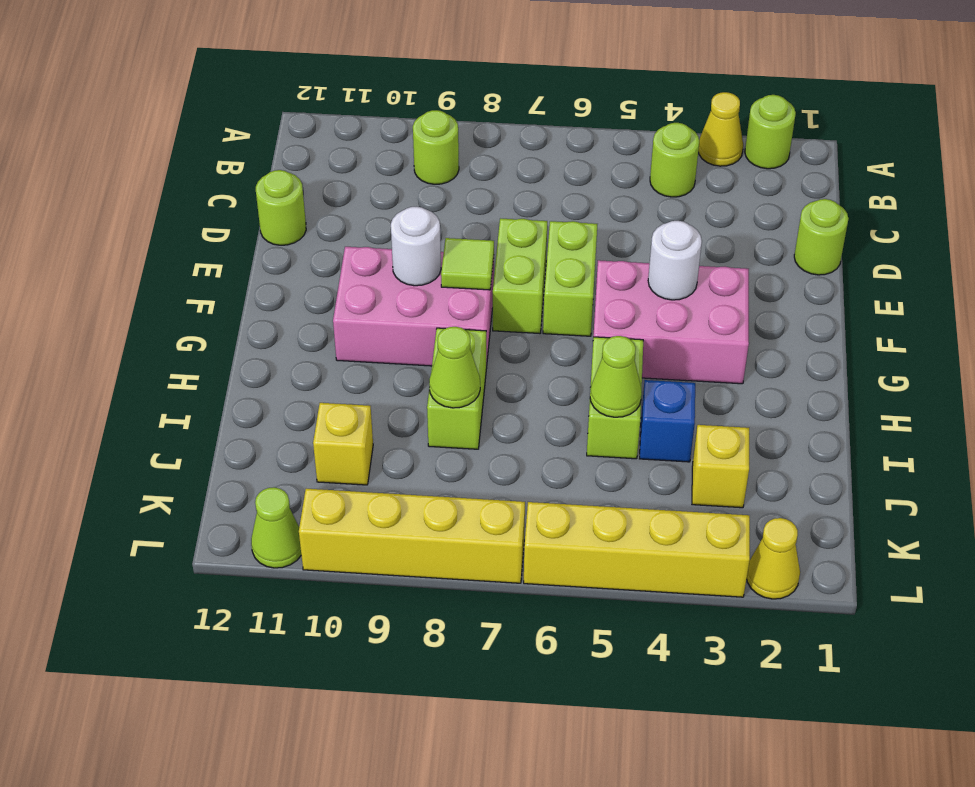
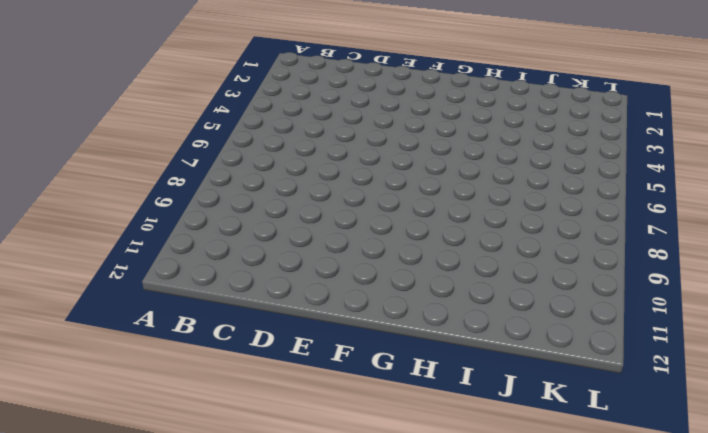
none -> lime round brick A2 level 1
none -> yellow cone A3 level 1
none -> lime round brick B4 level 1

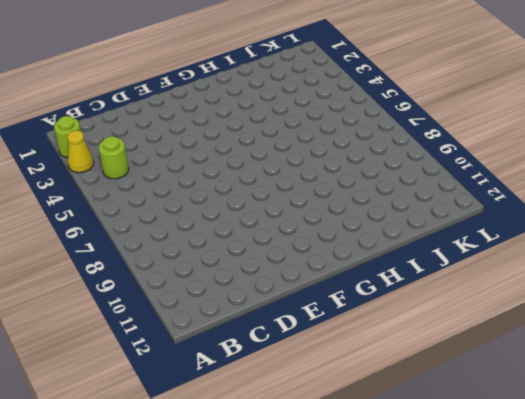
none -> lime round brick B9 level 1
none -> lime round brick D1 level 1
none -> lime round brick D12 level 1

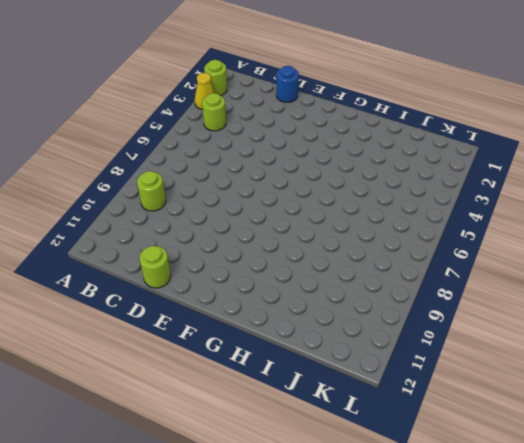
blue round brick D1 level 1 -> lime round brick D1 level 1
none -> lime brick E6:F6 level 1
none -> lime brick E7:F7 level 1
none -> pink brick F3:G5 level 1

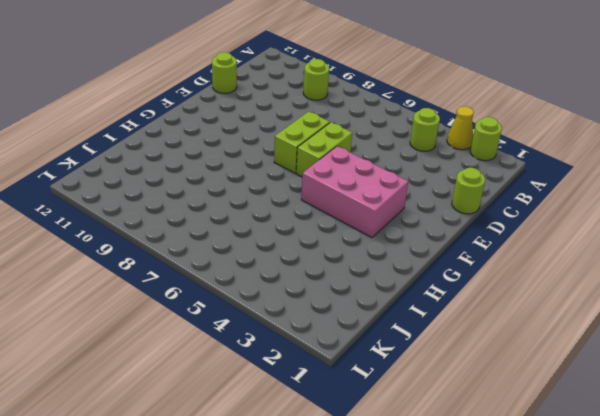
none -> pink brick F8:G10 level 1
none -> lime brick H5:I5 level 1
none -> lime brick H8:I8 level 1

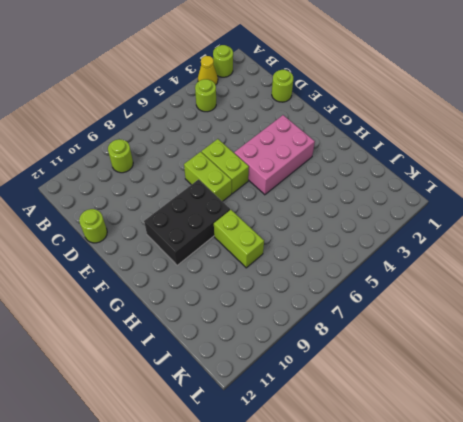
black brick F8:G10 level 1 -> pink brick F8:G10 level 1
none -> lime brick H5:I5 level 1
none -> blue brick I4 level 1
none -> yellow brick J3 level 1

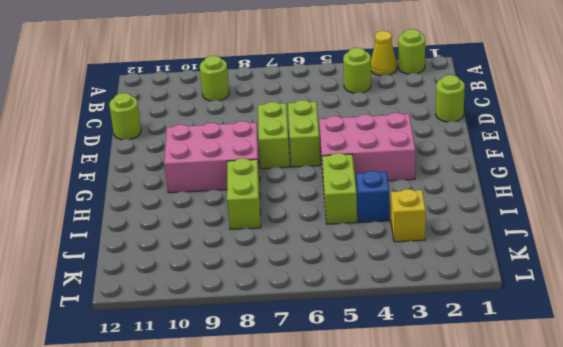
none -> yellow brick J10 level 1
none -> yellow cone L2 level 1
none -> yellow brick L3:L6 level 1

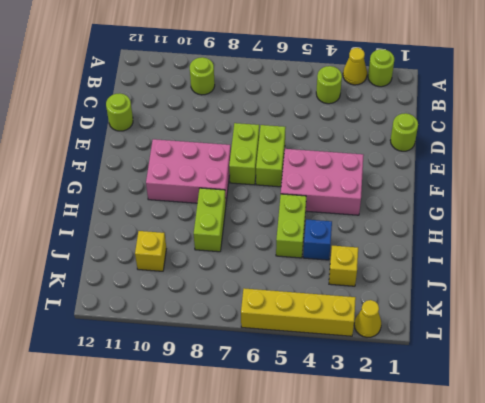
none -> yellow brick L7:L10 level 1
none -> lime cone L11 level 1
none -> white round brick F4 level 2

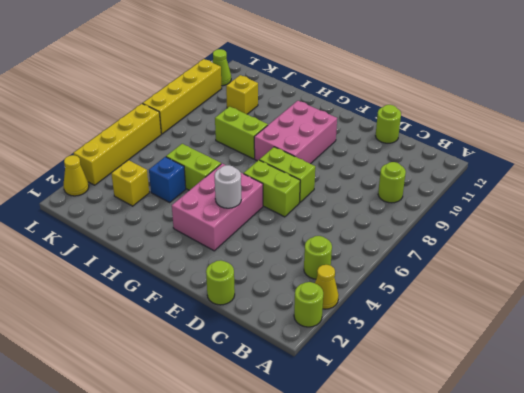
none -> lime tile F8 level 2
none -> white round brick F9 level 2
none -> lime cone I5 level 2

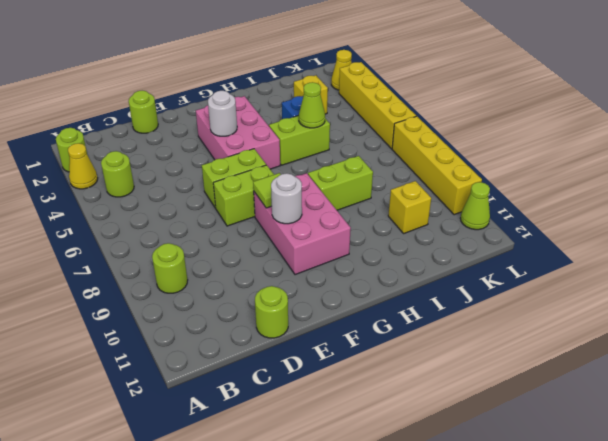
none -> lime cone I8 level 2

